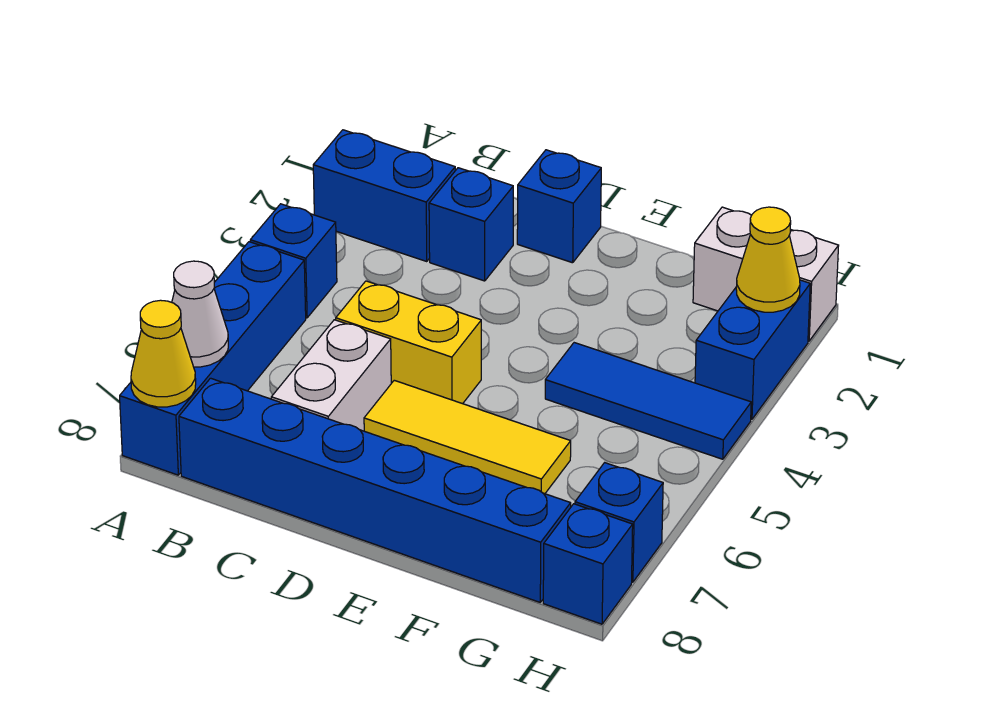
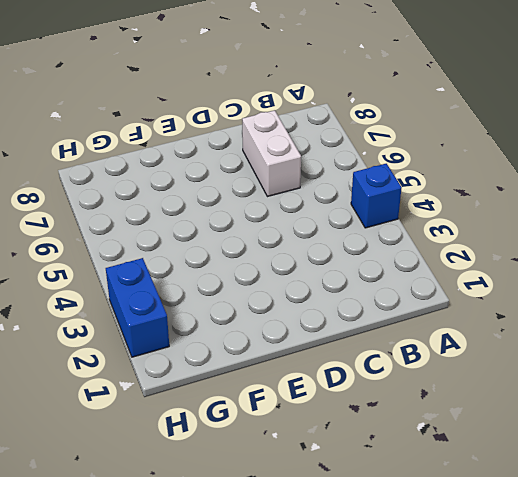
none -> blue brick A2:B2 level 1
none -> blue brick A5:A8 level 1
none -> blue brick B8:G8 level 1

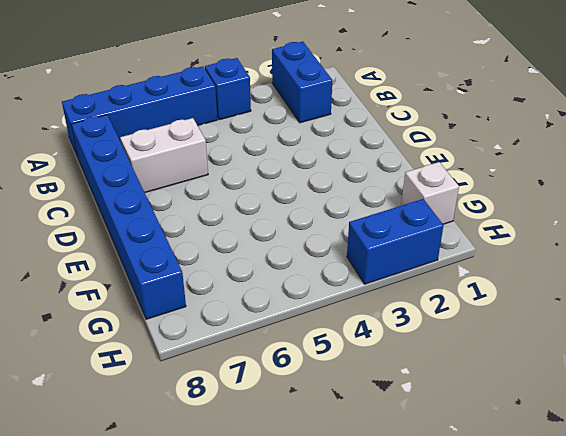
white brick G1 level 1 -> white brick G1:H1 level 1
none -> blue brick C2 level 1
none -> yellow brick C5:D5 level 1
none -> blue brick D1 level 1

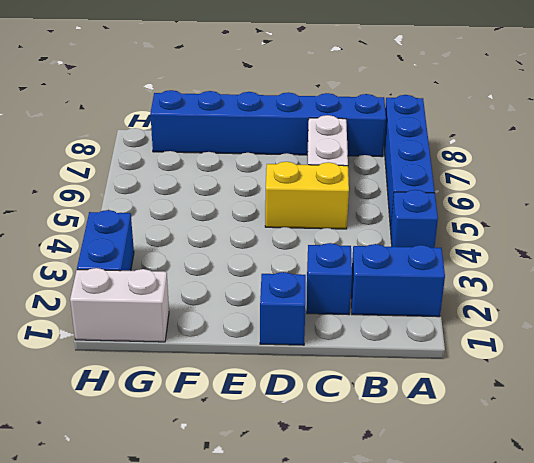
none -> yellow tile D6:F6 level 1
none -> blue tile F4:H4 level 1
none -> blue brick H7 level 1

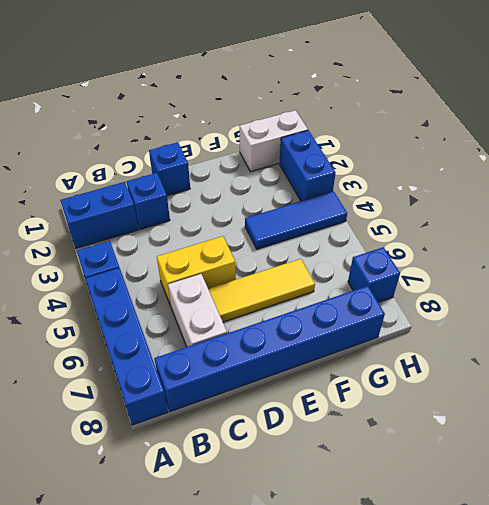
none -> blue brick H8 level 1
none -> white cone A7 level 2
none -> yellow cone A8 level 2

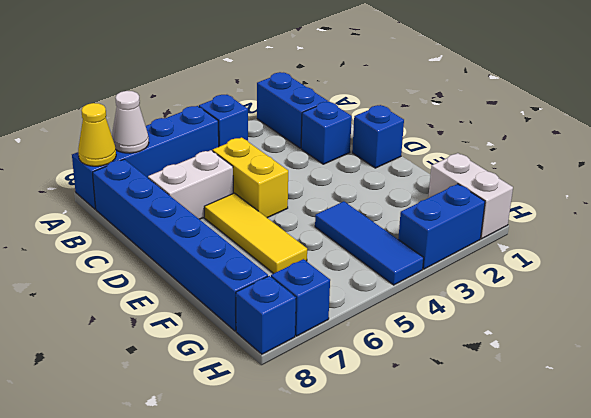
none -> yellow cone H2 level 2

